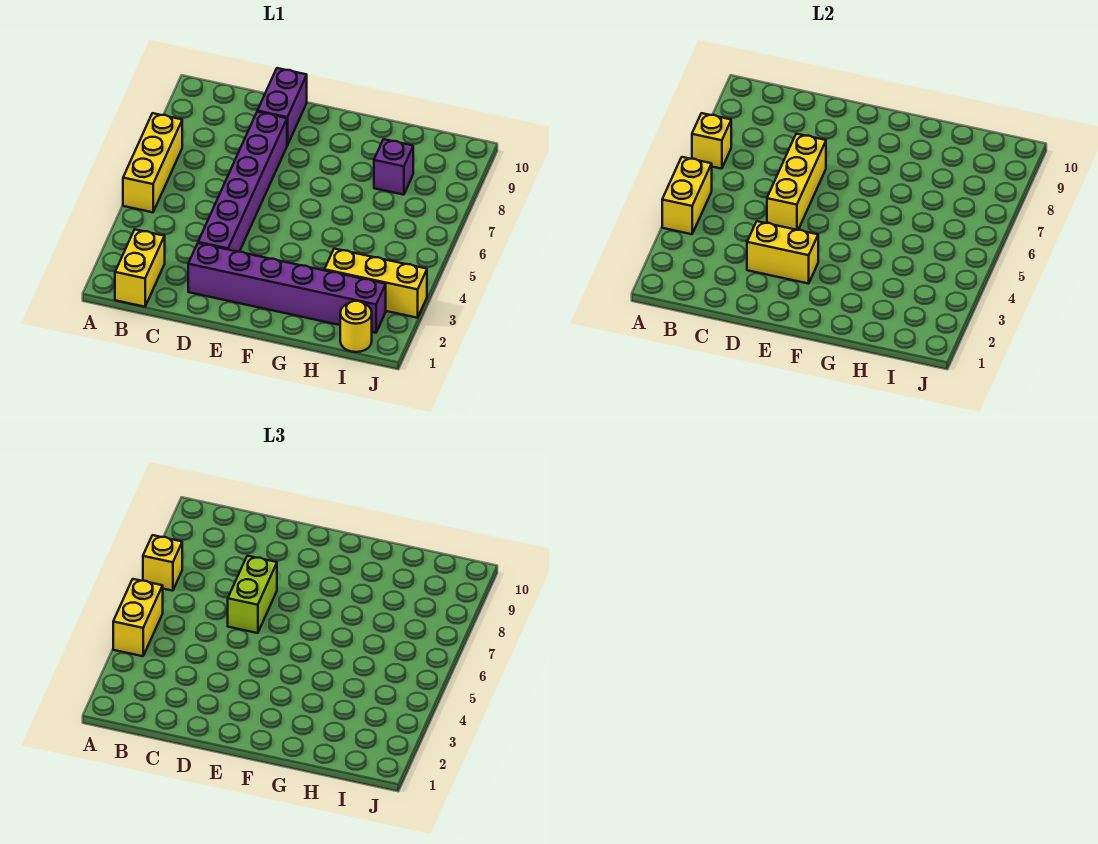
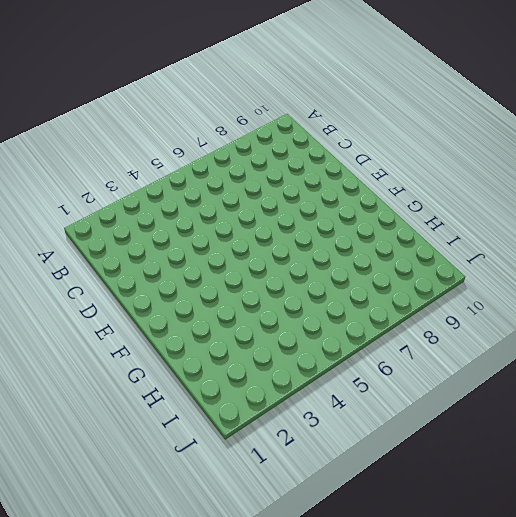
none -> yellow brick A5:A7 level 1
none -> yellow brick B1:B2 level 1
none -> purple brick D2:I2 level 1

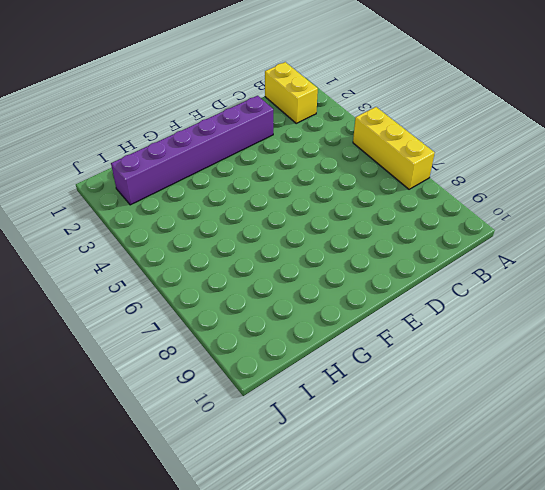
none -> purple brick D3:D8 level 1
none -> purple brick D9:D10 level 1
none -> yellow brick H3:J3 level 1

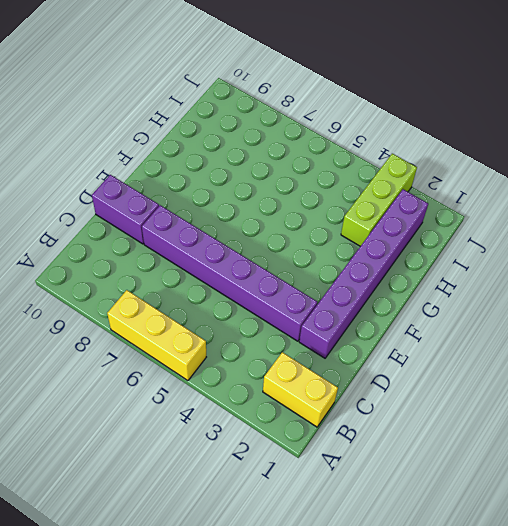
lime brick H3:J3 level 1 -> yellow brick H3:J3 level 1
none -> purple brick H8 level 1
none -> yellow round brick I1 level 1
none -> yellow brick A4:A5 level 2

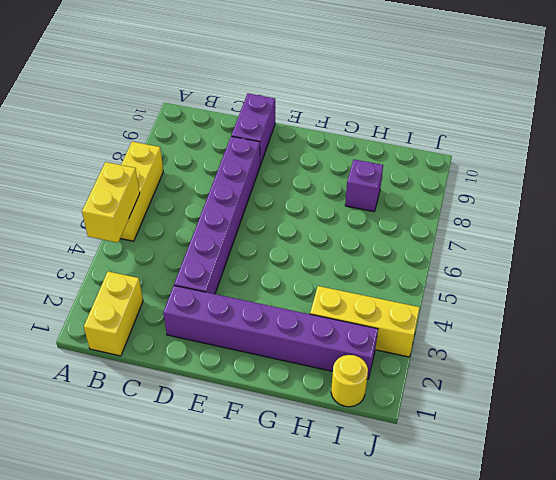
none -> yellow brick A7 level 2
none -> yellow brick D3:E3 level 2
none -> yellow brick D5:D7 level 2

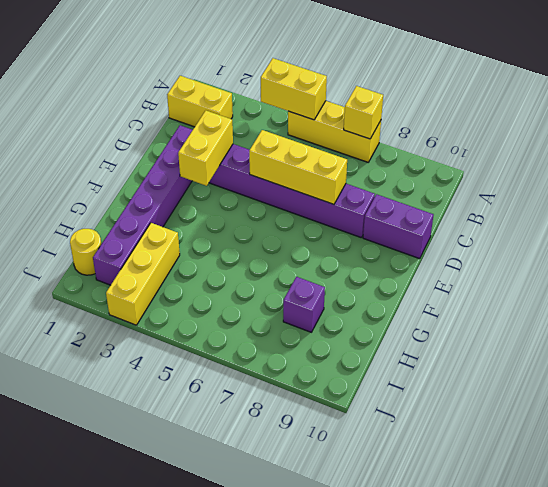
none -> yellow brick A4:A5 level 3
none -> yellow brick A7 level 3
none -> lime brick D6:D7 level 3

